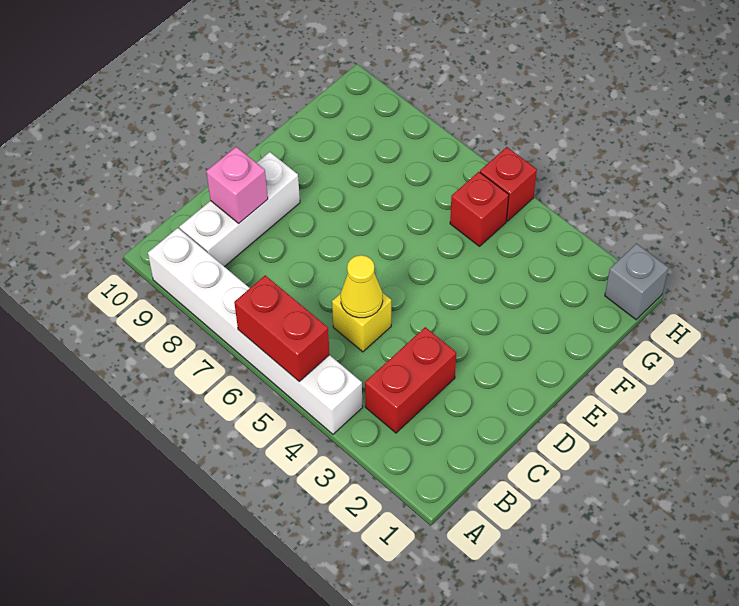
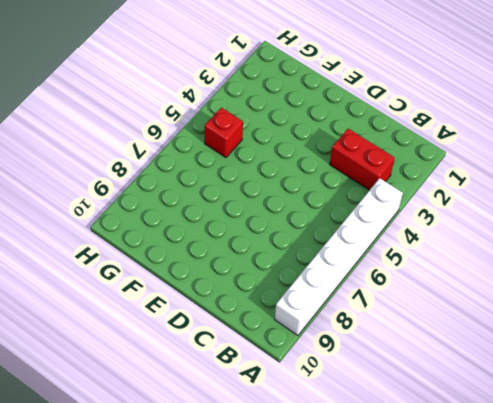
none -> white brick B9:D9 level 1
none -> yellow brick C5 level 1

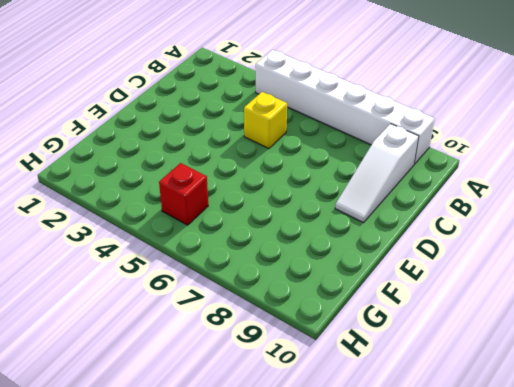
white slope B9:D9 level 1 top B -> white brick B9:D9 level 1
none -> red brick B3:C3 level 1
none -> grey brick H1 level 1

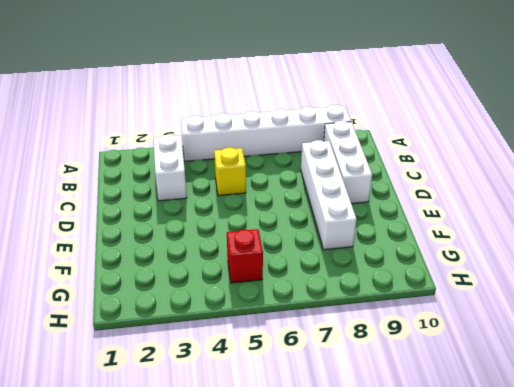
white brick B3:C3 level 1 -> red brick B3:C3 level 1
white brick C8:F8 level 1 -> none
none -> grey brick H1 level 1
none -> red brick H5 level 1

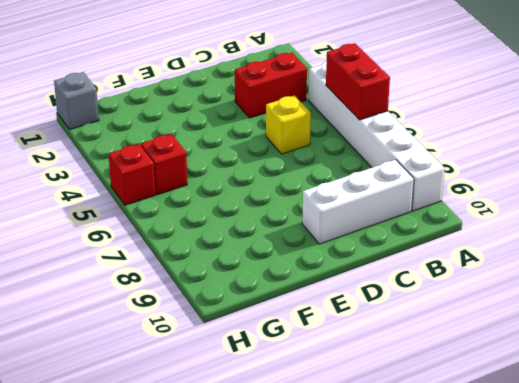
none -> yellow cone C5 level 2
none -> pink brick C9 level 2

